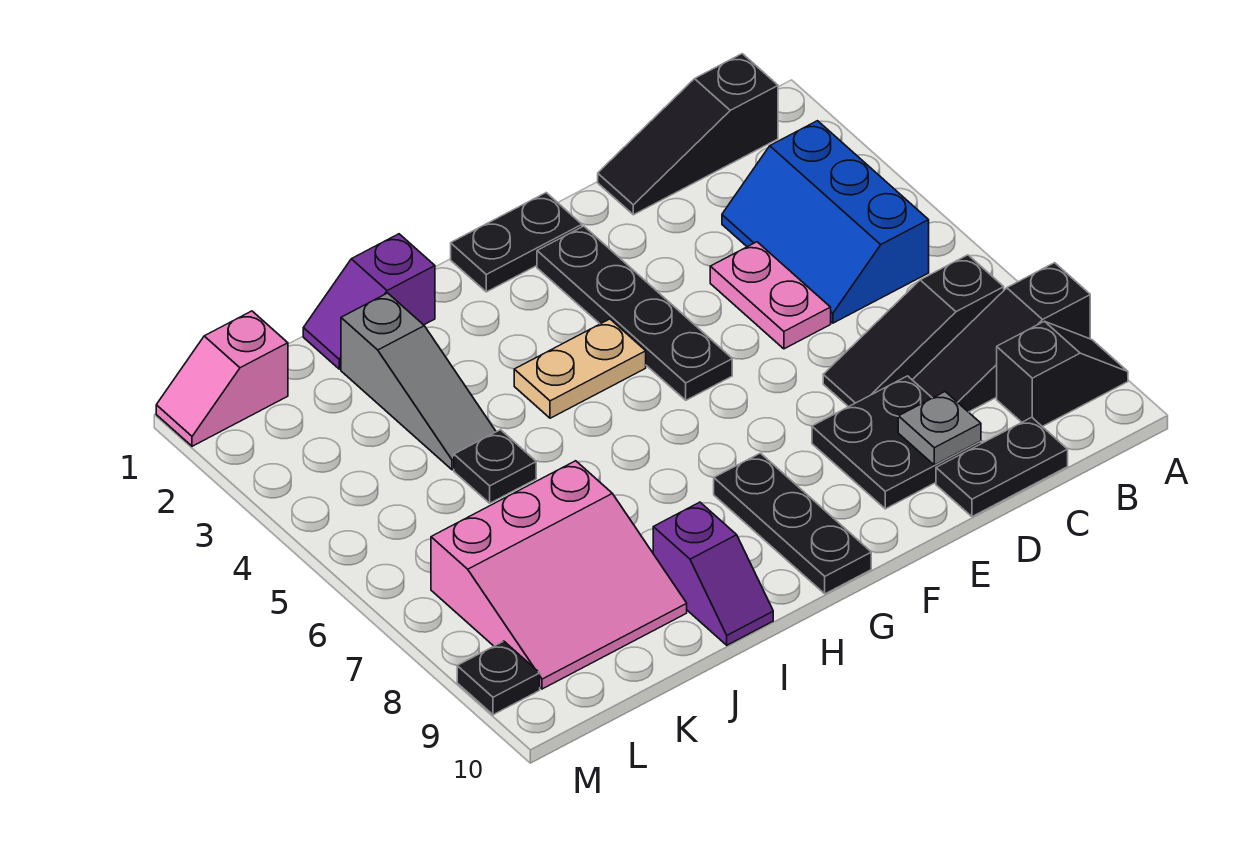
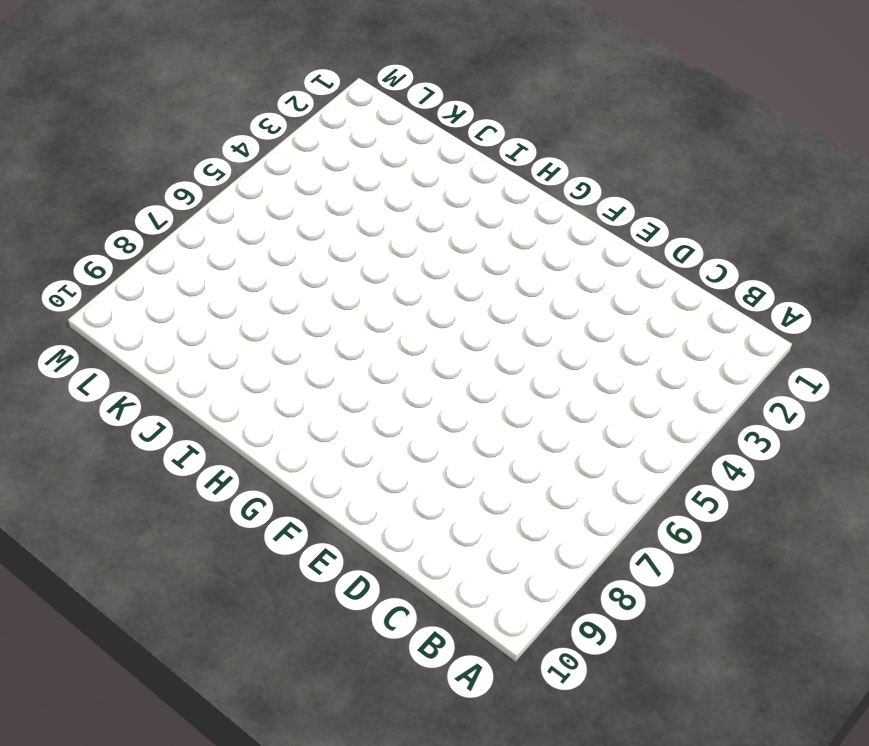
none -> black slope A8:C8 level 1 top A
none -> black slope A9:B9 level 1 top B
none -> black slope B1:D1 level 1 top B

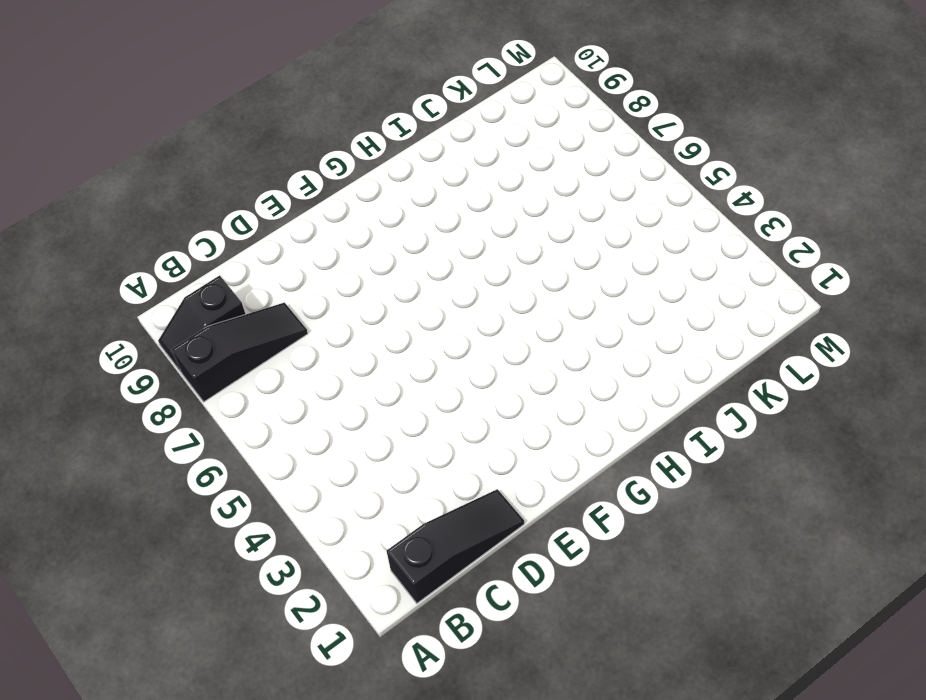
none -> blue slope B3:C5 level 1 top B
none -> black slope B7:D7 level 1 top B
none -> black plate C10:D10 level 1

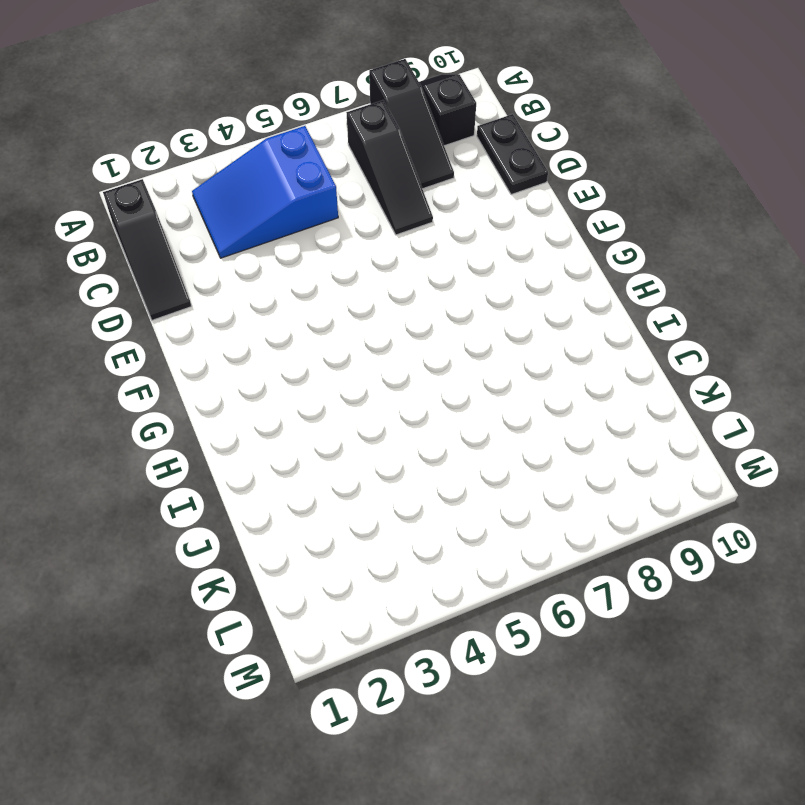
blue slope B3:C5 level 1 top 5 -> blue slope B3:C5 level 1 top B
none -> pink plate D4:D5 level 1
none -> black plate D8:E9 level 1
none -> black plate F1:G1 level 1

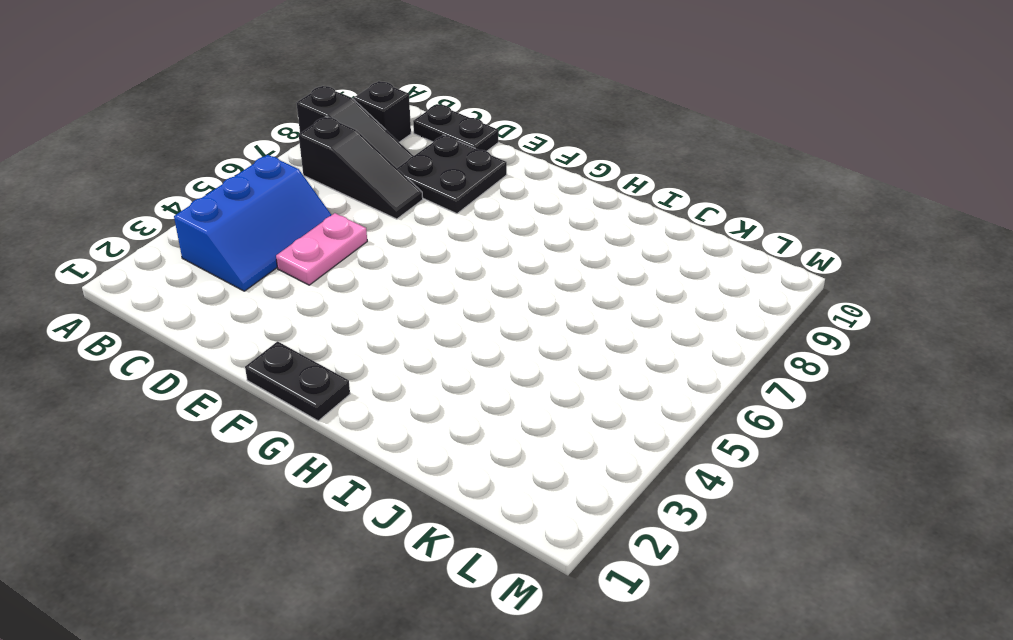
none -> black slope B1:D1 level 1 top B
none -> black plate F2:F5 level 1
none -> tan plate G4:H4 level 1

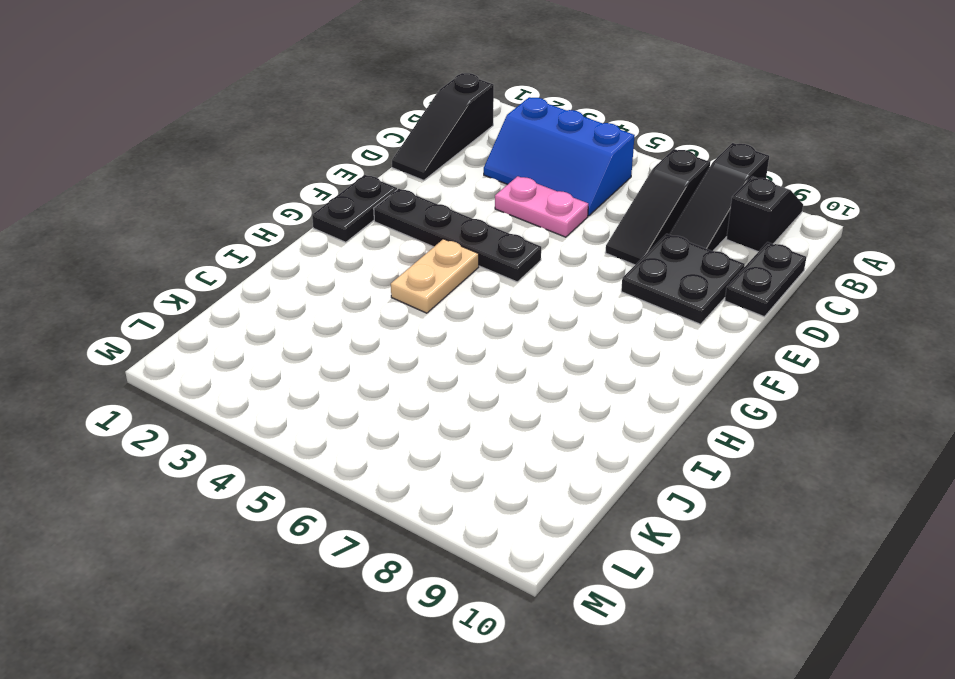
none -> black plate G8:G10 level 1
none -> purple slope I1:J1 level 1 top I
none -> purple slope I9:I10 level 1 top 9

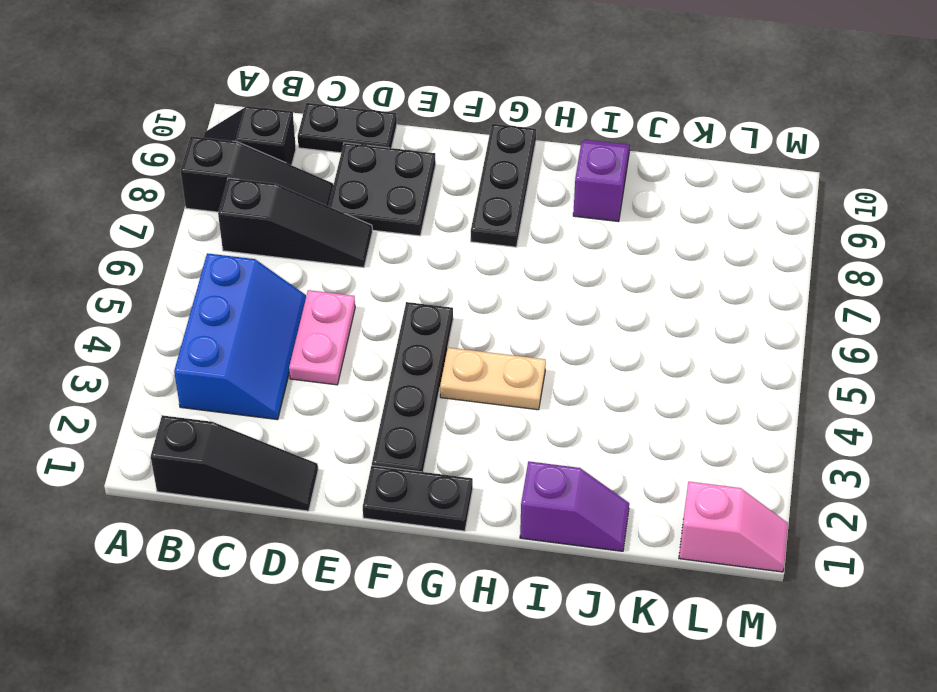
none -> grey slope J2:J4 level 1 top 2
none -> black plate J5 level 1
none -> pink slope J7:L9 level 1 top 7

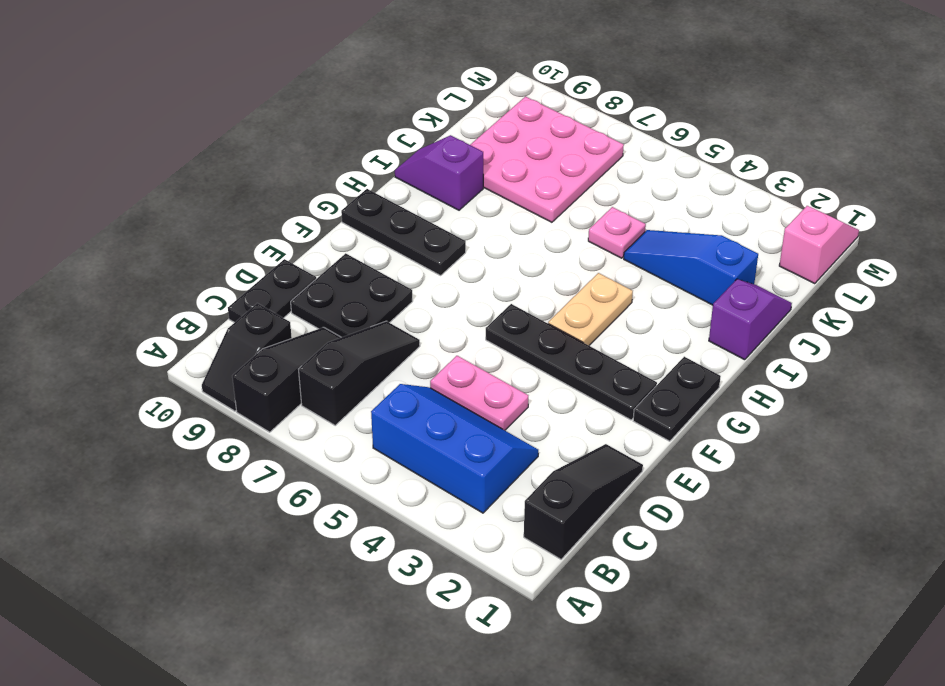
blue slope J2:J4 level 1 top 2 -> grey slope J2:J4 level 1 top 2
pink plate J5 level 1 -> black plate J5 level 1
pink plate J7:L9 level 1 -> pink slope J7:L9 level 1 top 7
none -> black plate M9 level 1
none -> grey plate D9 level 2

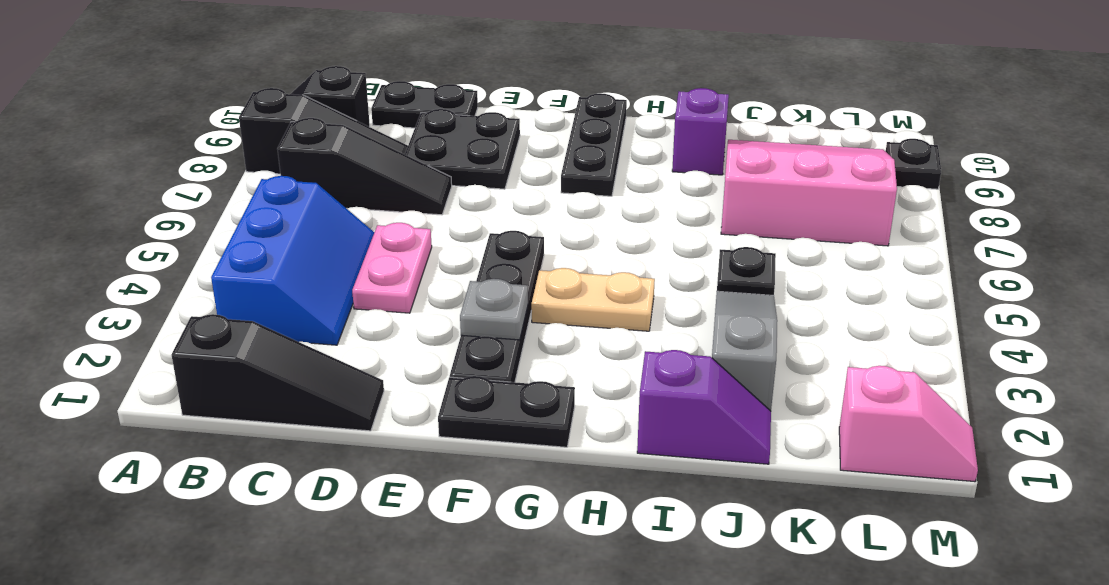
grey plate F3 level 2 -> grey plate D9 level 2

